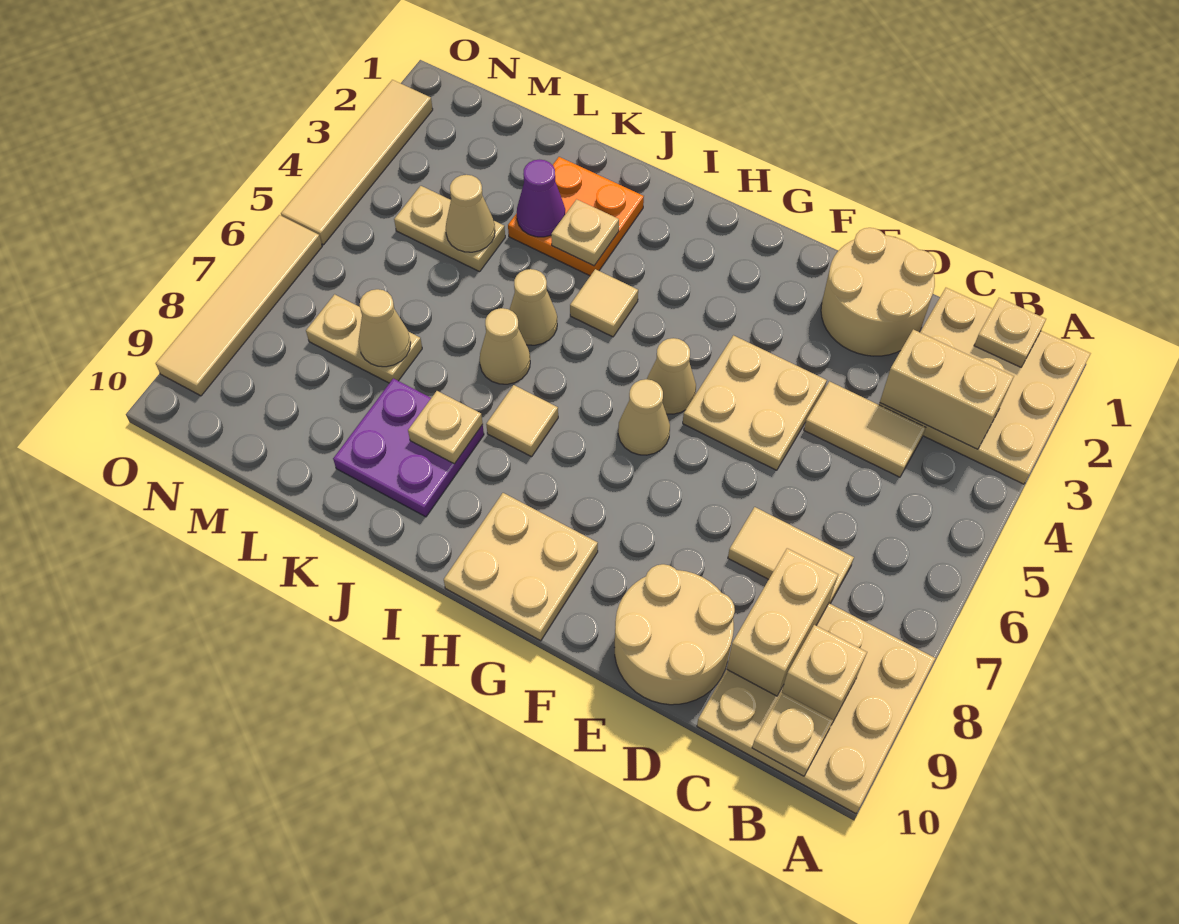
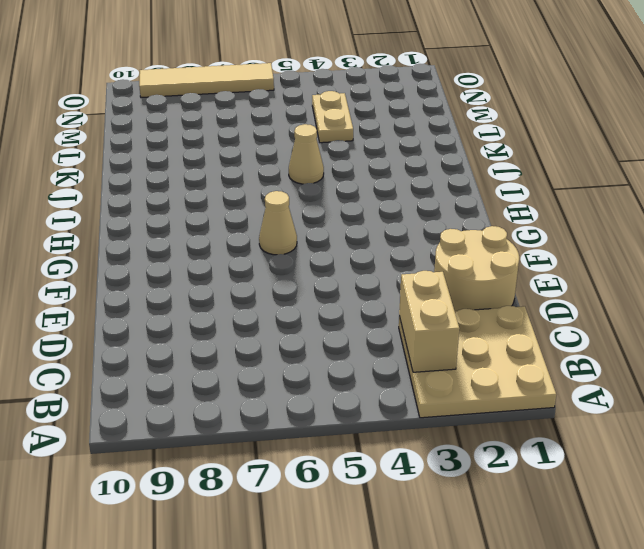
none -> tan plate A8:C10 level 1
none -> tan tile C4:D4 level 1
none -> tan tile C7:D7 level 1
none -> tan round brick D9:E10 level 1

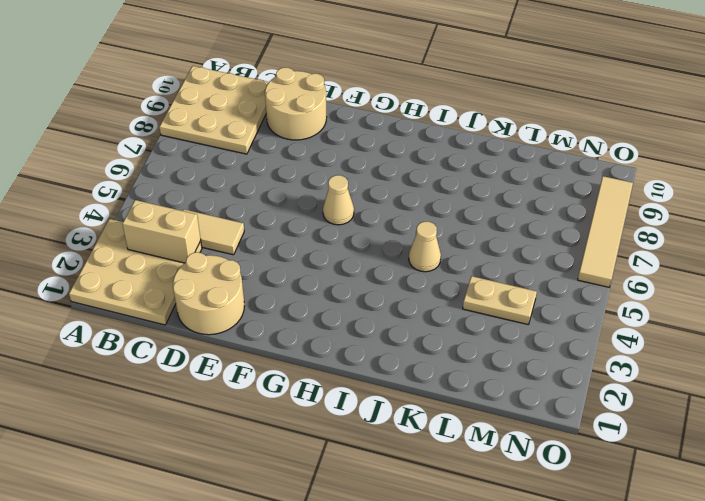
none -> tan tile C7:D7 level 1
none -> tan plate E4:F5 level 1
none -> tan cone G5 level 1
none -> tan plate G9:H10 level 1

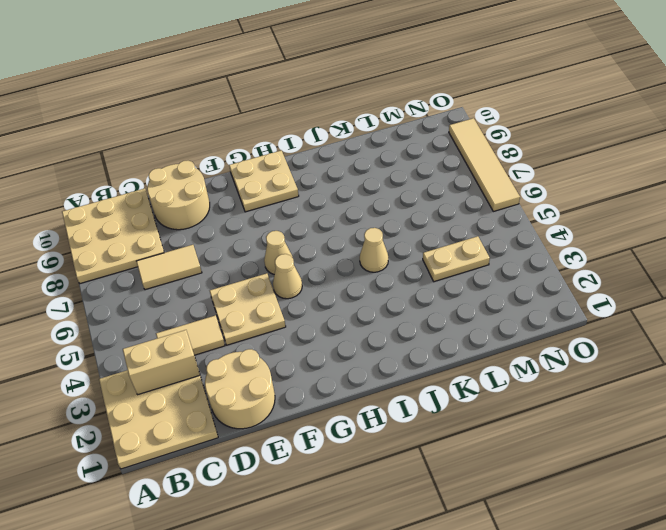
none -> tan tile I4 level 1
none -> tan tile I7 level 1
none -> orange plate J2:K3 level 1
none -> tan cone J6 level 1

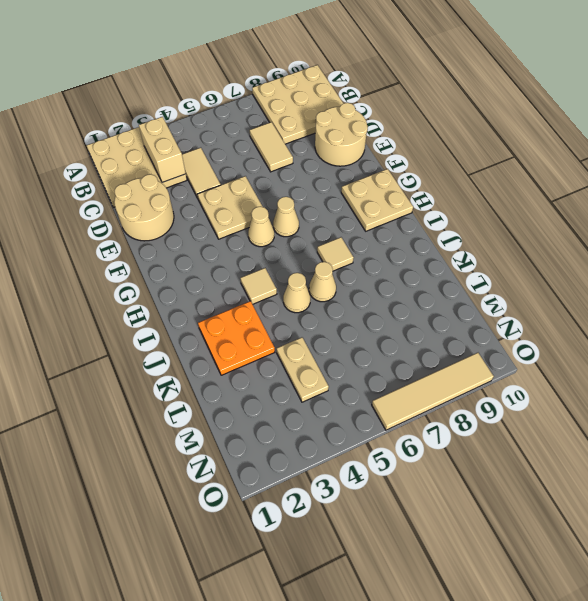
none -> purple plate J8:K9 level 1
none -> tan plate L7:M7 level 1
none -> tan tile O2:O5 level 1
none -> tan plate B1 level 2

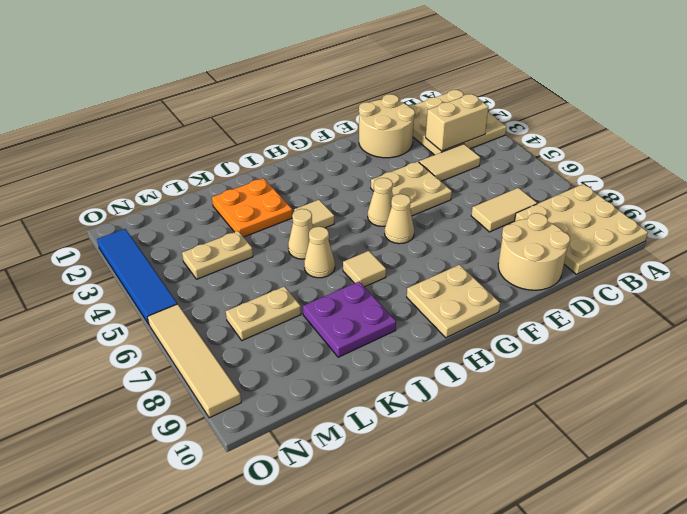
blue tile O2:O5 level 1 -> tan tile O2:O5 level 1
none -> tan plate B1 level 2
none -> tan brick B9 level 2
none -> tan plate B10 level 2
none -> tan brick C8:C9 level 2

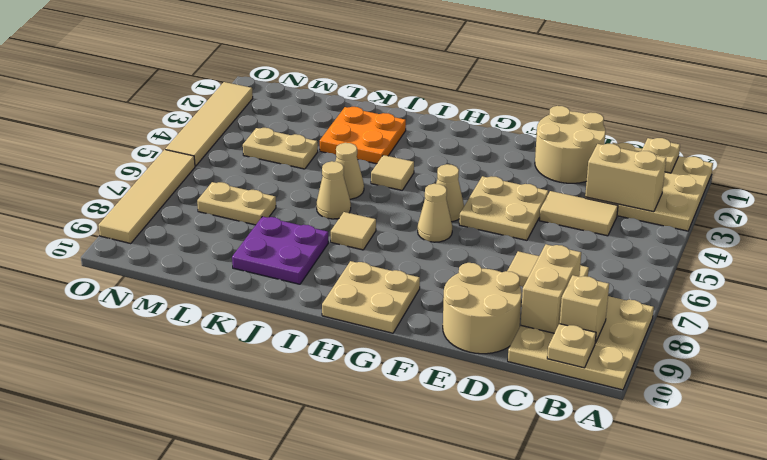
none -> tan plate J3 level 2
none -> tan plate J8 level 2
none -> purple cone K3 level 2
none -> tan cone L4 level 2

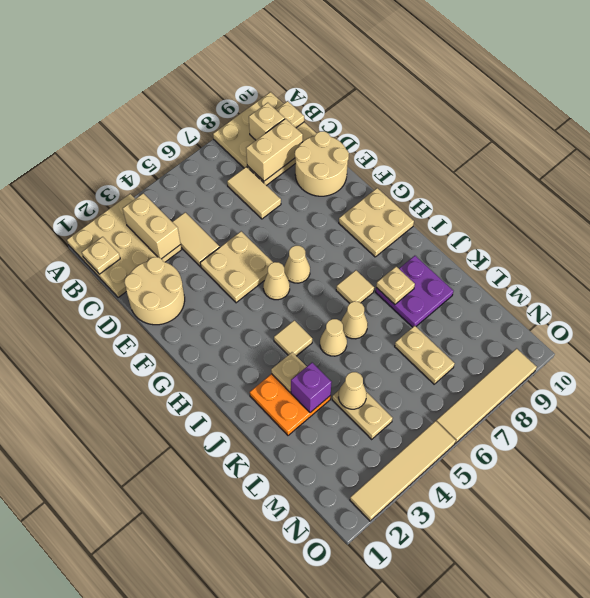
purple brick K3 level 2 -> purple cone K3 level 2
none -> tan cone L7 level 2

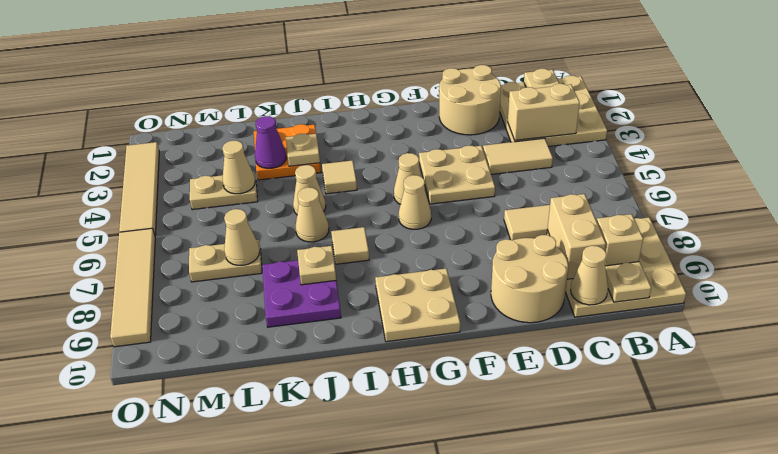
tan cone C10 level 2 -> none

